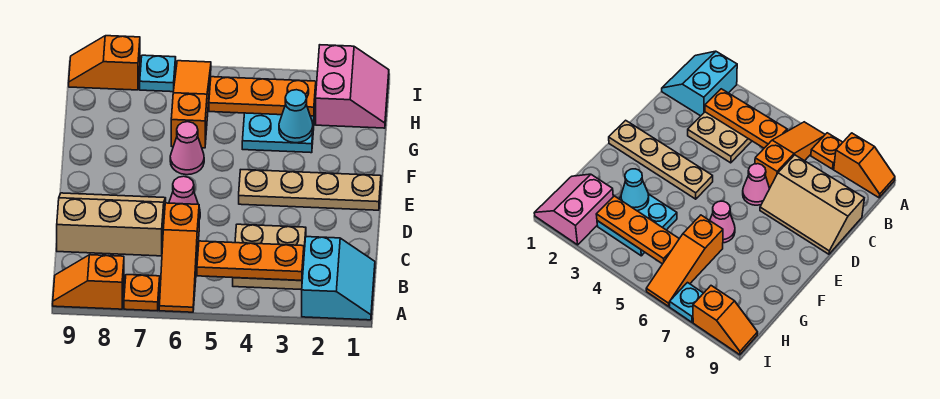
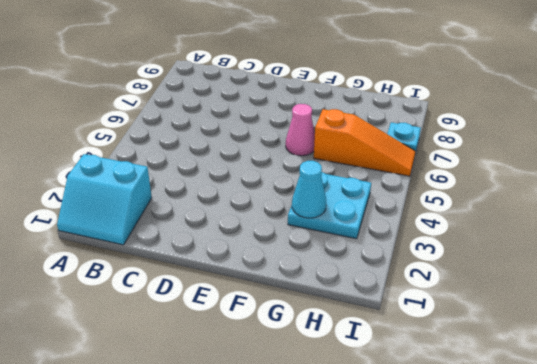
none -> orange slope A6:C6 level 1 top C
none -> orange plate A7 level 1
none -> orange slope A8:A9 level 1 top 8

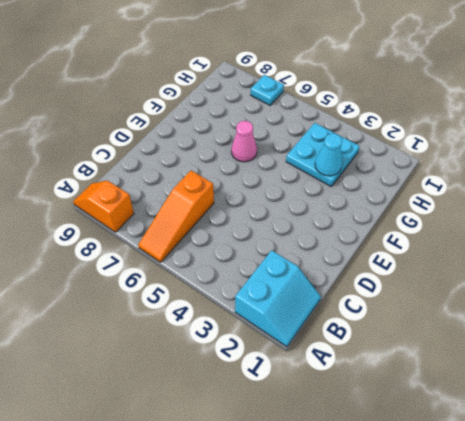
none -> orange plate A7 level 1
none -> tan plate B3:C4 level 1
none -> tan slope C7:D9 level 1 top C

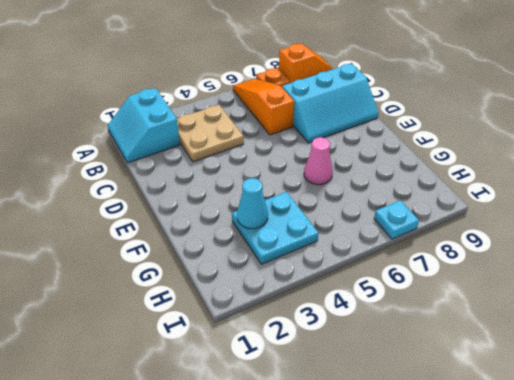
cyan slope C7:D9 level 1 top C -> tan slope C7:D9 level 1 top C
none -> pink cone D6 level 1
none -> tan plate E1:E4 level 1
none -> orange slope G6:I6 level 1 top G

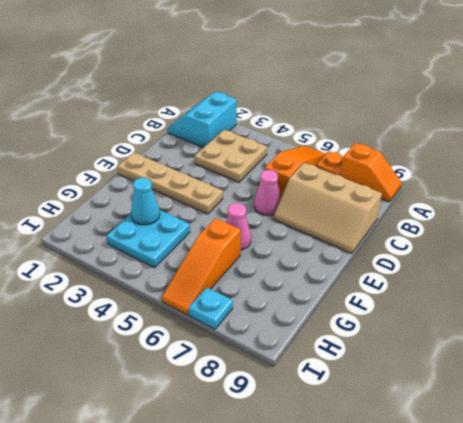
none -> pink slope H1:I2 level 1 top 2
none -> orange slope I8:I9 level 1 top 8
none -> orange plate B3:B5 level 2

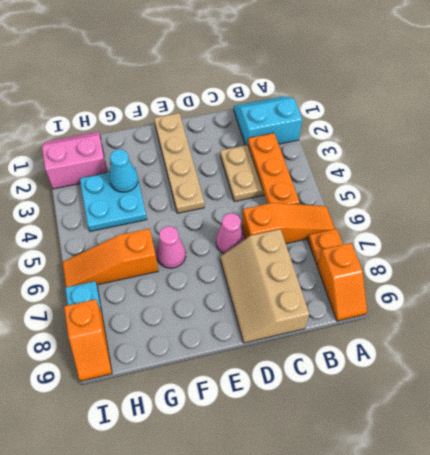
none -> orange plate H3:H5 level 2

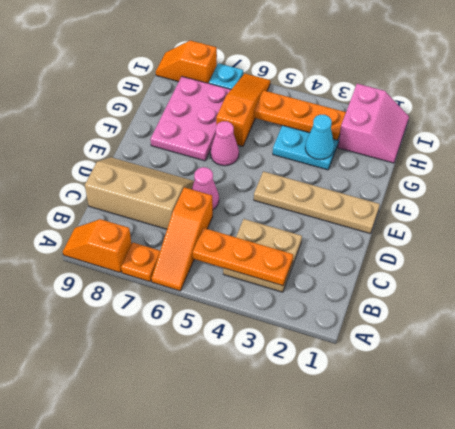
pink plate F7:H8 level 1 -> none
none -> cyan slope A1:B2 level 1 top 2

